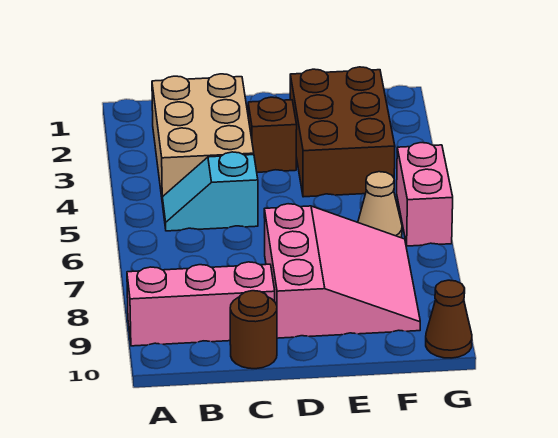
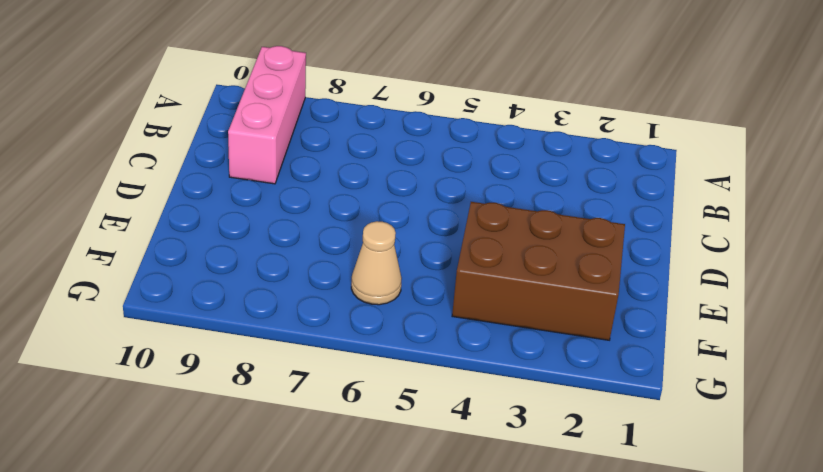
none -> tan brick B2:C4 level 1
none -> cyan slope B5:C5 level 1 top C

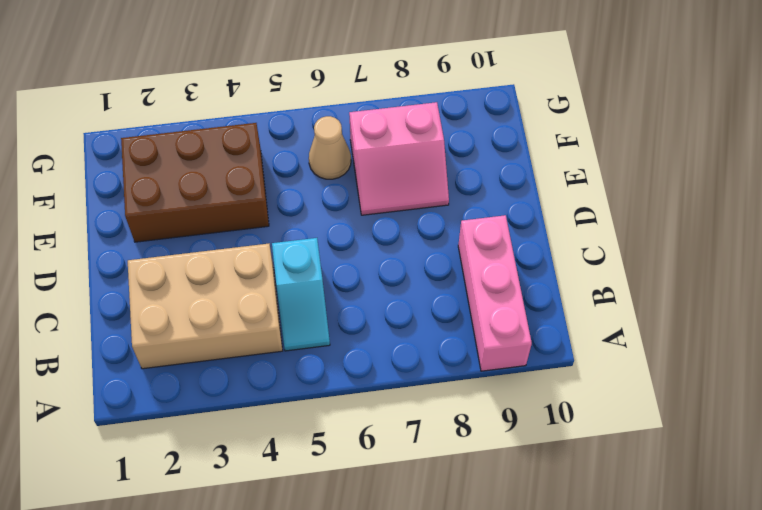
pink slope E7:F8 level 1 top F -> pink slope D7:F9 level 1 top D
none -> brown round brick C10 level 1
none -> brown brick D3 level 1

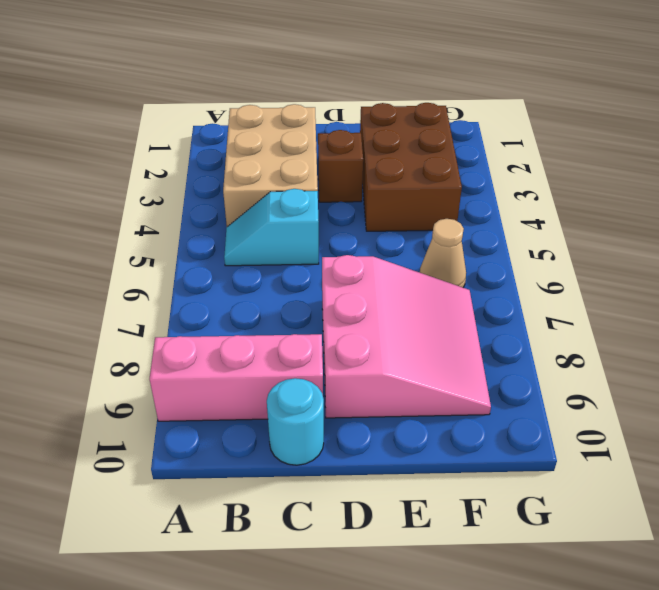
cyan round brick C10 level 1 -> brown round brick C10 level 1
none -> pink brick G5:G6 level 1
none -> brown cone G10 level 1

